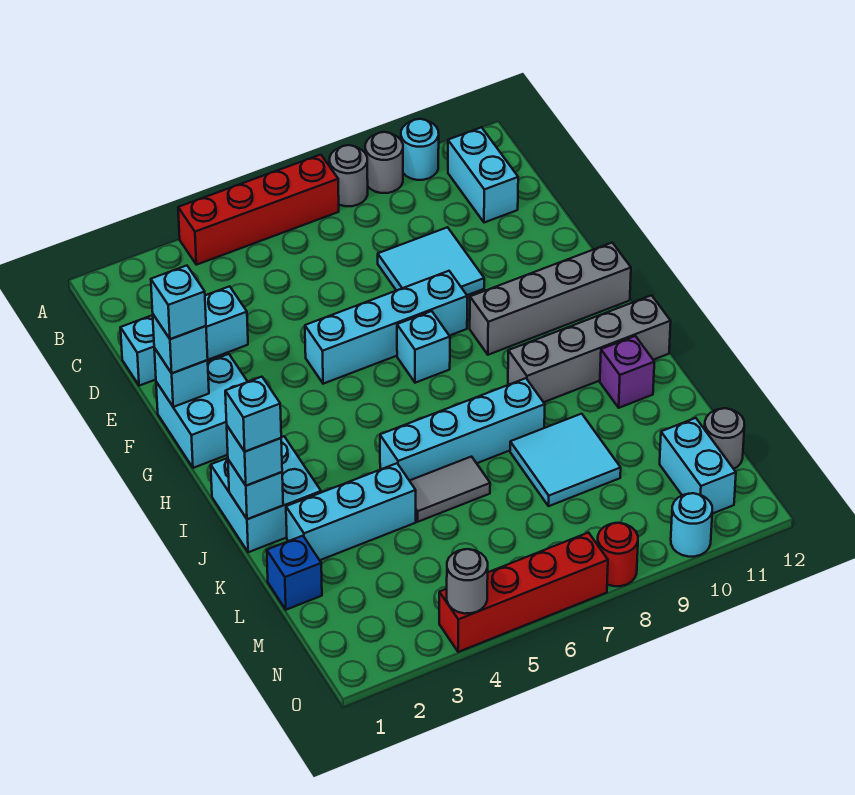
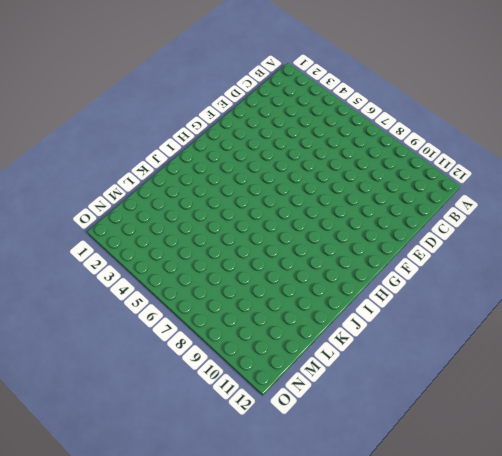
none -> red brick A4:A7 level 1
none -> grey round brick A8 level 1
none -> grey round brick A9 level 1
none -> cyan round brick A10 level 1

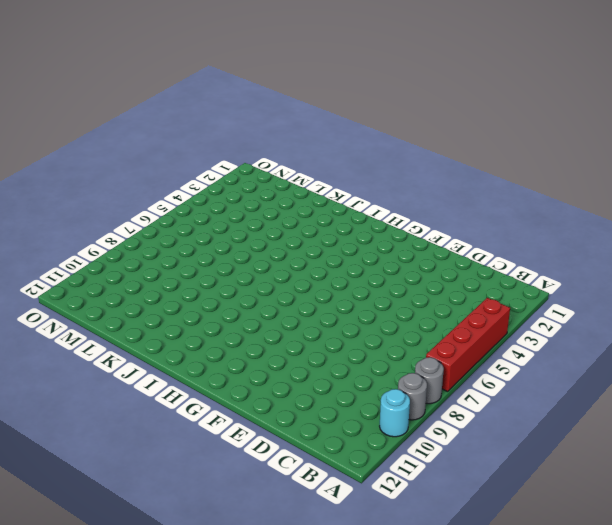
none -> cyan brick B11:C11 level 1
none -> cyan brick D1:D3 level 1
none -> cyan tile D8:E9 level 1
none -> cyan brick F1:G2 level 1

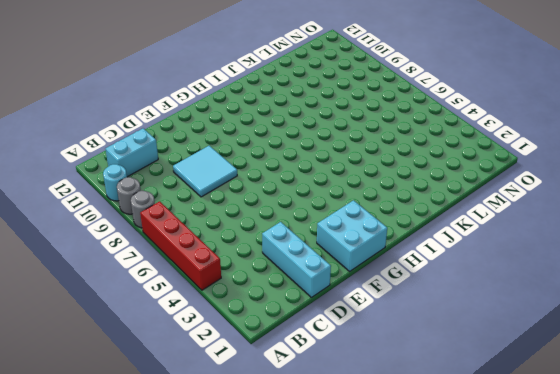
none -> cyan brick F5:F8 level 1
none -> cyan brick G7 level 1
none -> grey brick G9:G12 level 1
none -> cyan brick I1:J2 level 1

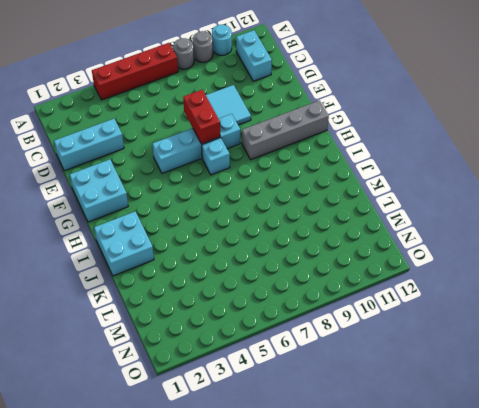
red brick E7:F7 level 2 -> none
none -> grey brick I9:I12 level 1
none -> cyan brick J5:J8 level 1
none -> purple brick J11 level 1
none -> cyan brick K2:K4 level 1

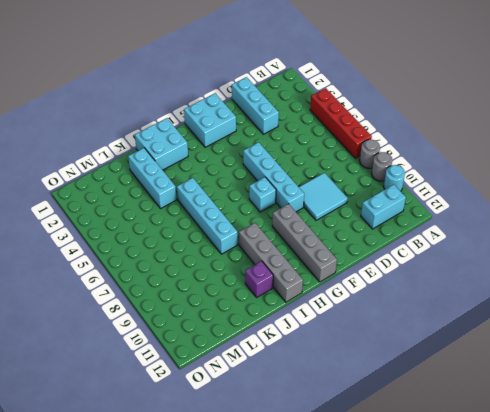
none -> grey tile K5:K6 level 1
none -> cyan tile K8:L9 level 1
none -> blue brick L1 level 1
none -> cyan brick M11:N11 level 1

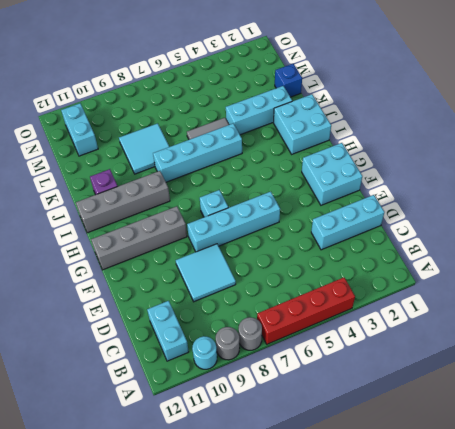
none -> grey round brick M12 level 1
none -> red brick O4:O7 level 1
none -> red round brick O8 level 1
none -> cyan round brick O10 level 1

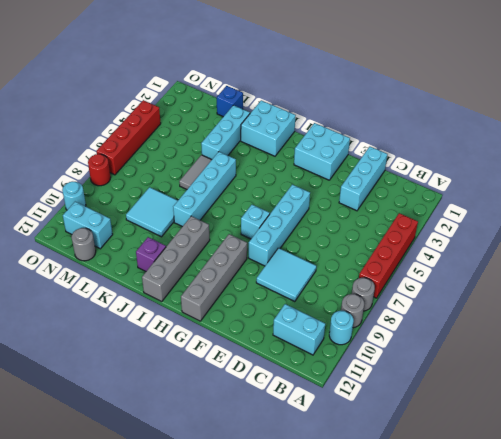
none -> cyan brick F1 level 2
none -> cyan brick J1 level 2
none -> grey round brick O4 level 2
none -> cyan brick F1 level 3

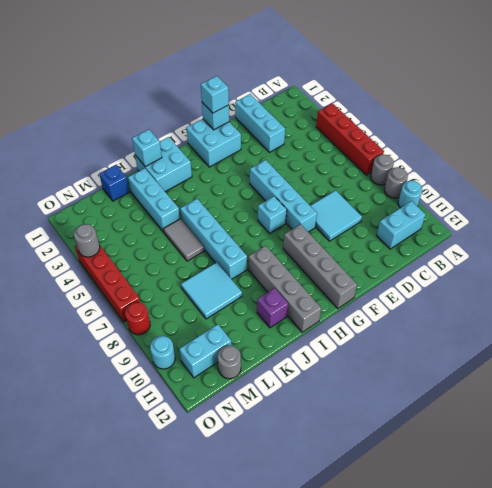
none -> cyan brick J1 level 3
none -> cyan brick F1 level 4
none -> cyan brick J1 level 4

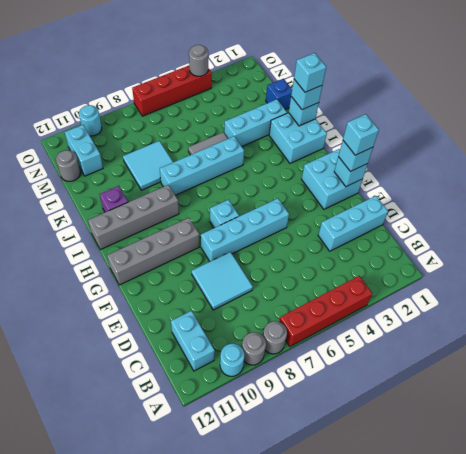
none -> red round brick O8 level 1

